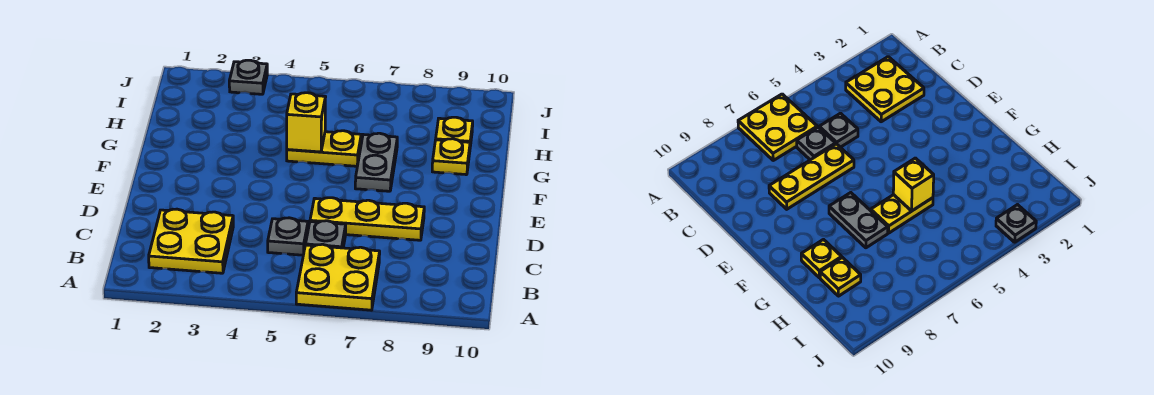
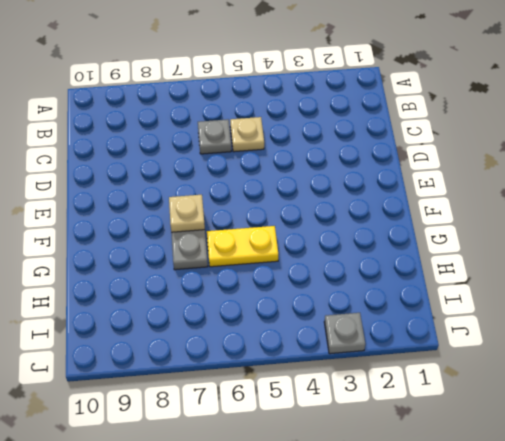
tan plate C5 level 1 -> grey plate C5 level 1
tan plate F7 level 2 -> none
none -> yellow plate A6:B7 level 1
none -> yellow plate B2:C3 level 1

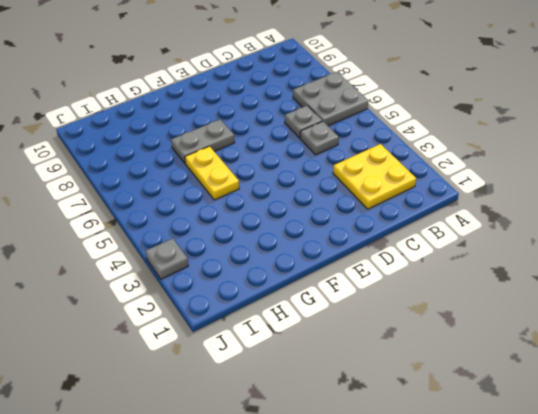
grey plate A6:B7 level 1 -> yellow plate A6:B7 level 1
none -> yellow plate D6:D8 level 1
none -> yellow plate G9 level 1

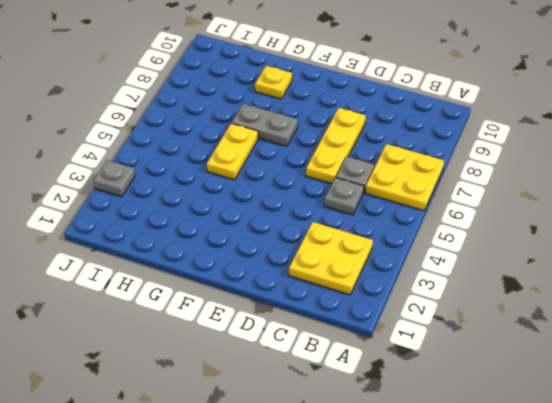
none -> yellow plate H9 level 1
none -> yellow brick G5 level 2

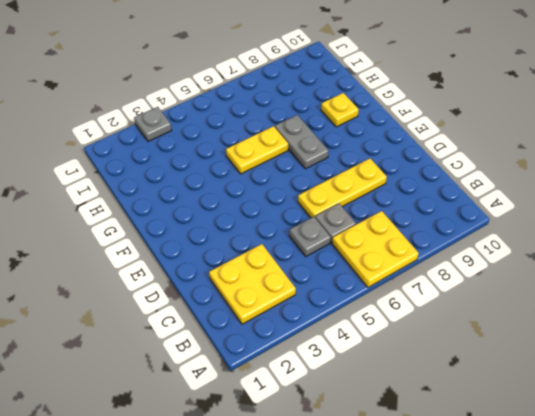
none -> yellow plate H9 level 1
none -> yellow brick G5 level 2

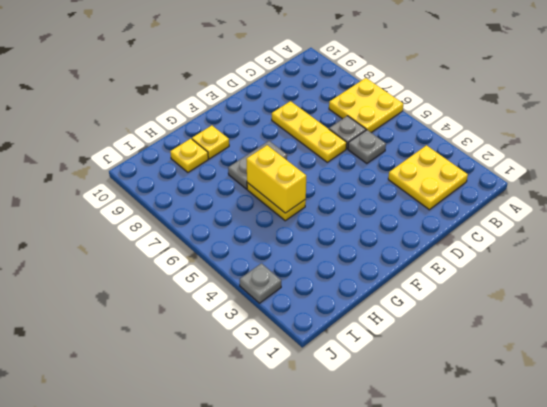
yellow brick G5:G6 level 2 -> yellow brick G5 level 2

